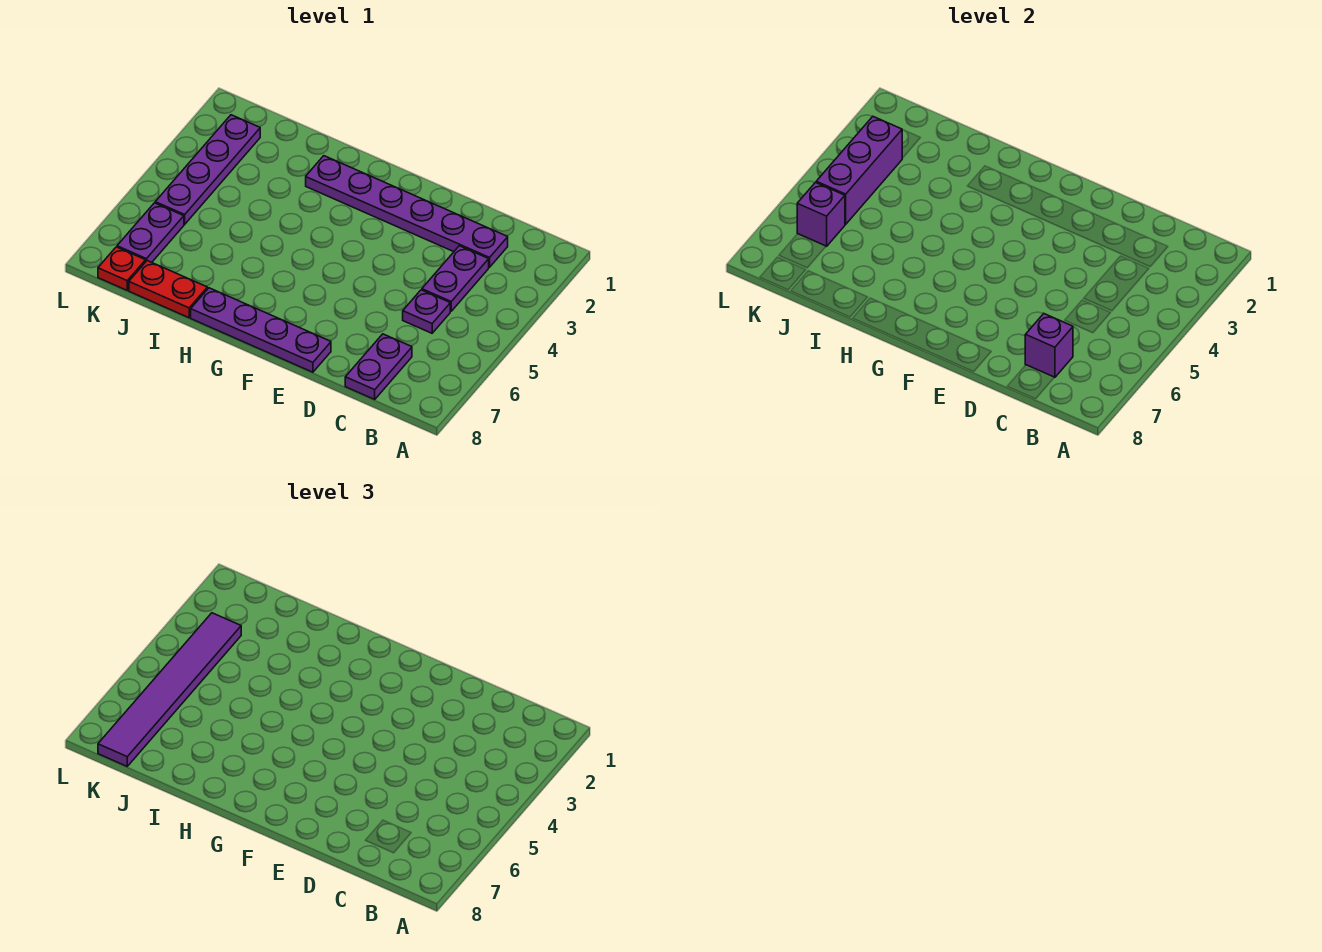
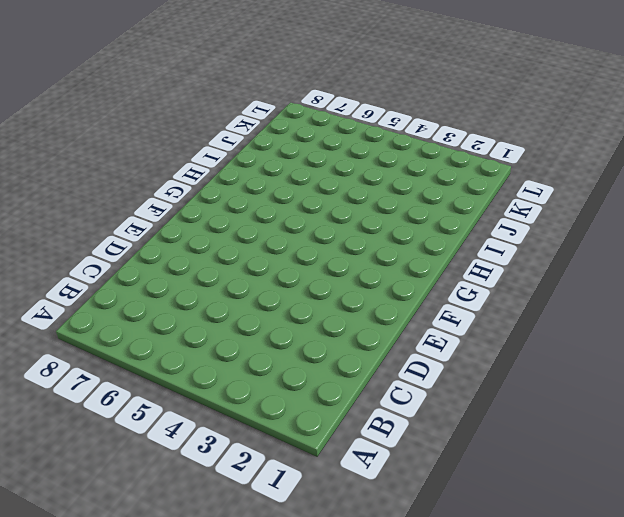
none -> purple plate C2:H2 level 1
none -> purple plate C3:C4 level 1
none -> purple plate C5 level 1

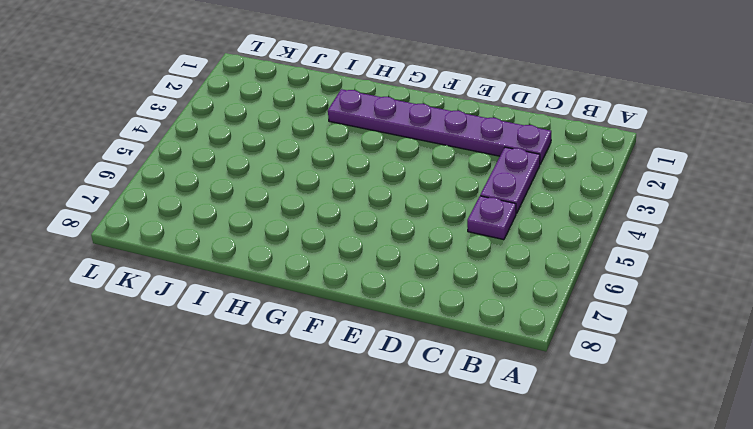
none -> purple plate C7:C8 level 1
none -> purple plate E8:H8 level 1
none -> red plate I8:J8 level 1

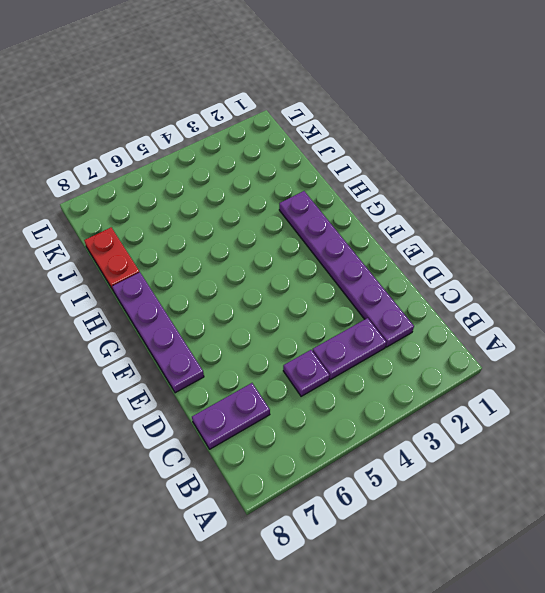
none -> purple plate K2:K5 level 1
none -> purple plate K6:K7 level 1
none -> red plate K8 level 1

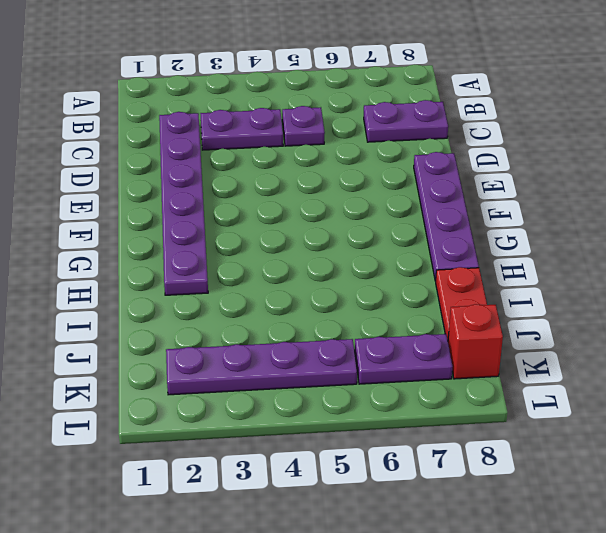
red brick K8 level 1 -> red plate K8 level 1
none -> purple brick C7 level 2
none -> purple brick K3:K5 level 2
none -> purple brick K6 level 2

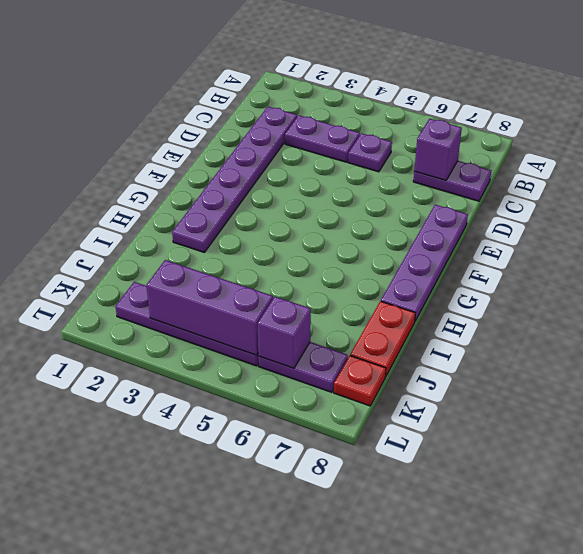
none -> purple tile K3:K8 level 3

